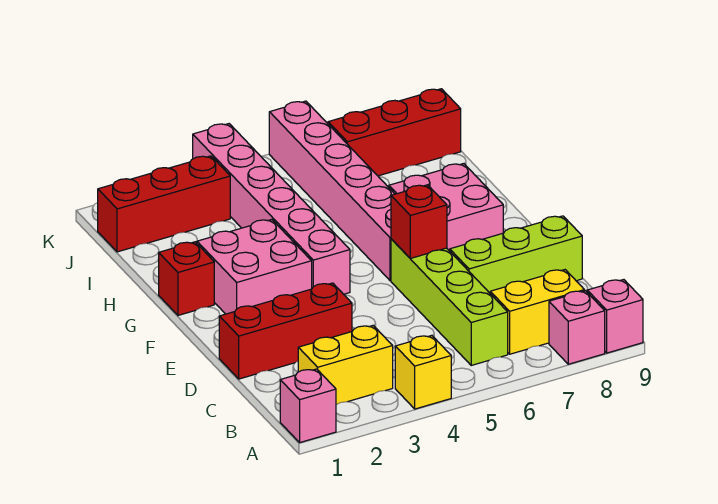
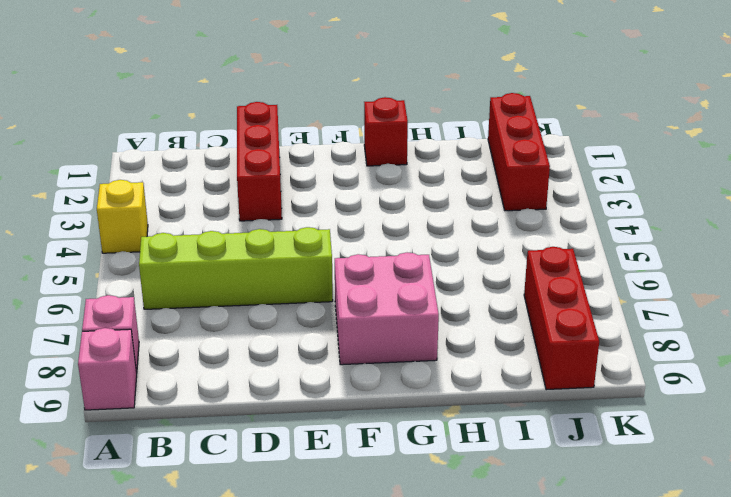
none -> pink brick A1 level 1
none -> yellow brick B2:B3 level 1
none -> yellow brick B7:B8 level 1

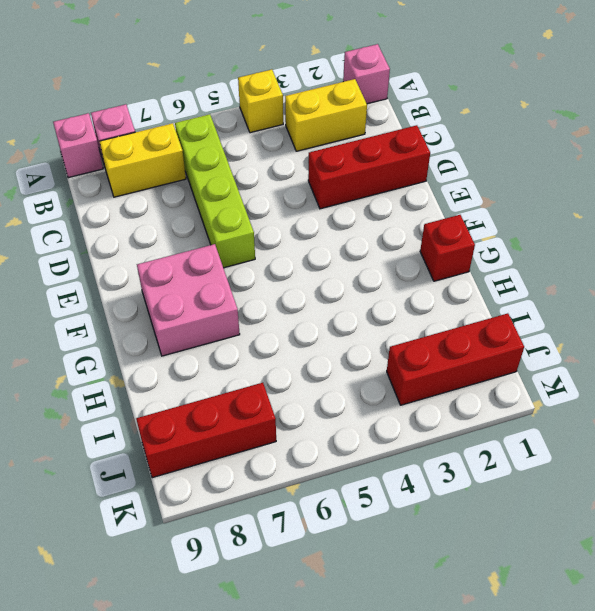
none -> lime brick D7:D9 level 1
none -> pink brick F2:G3 level 1
none -> pink brick F4:K4 level 1

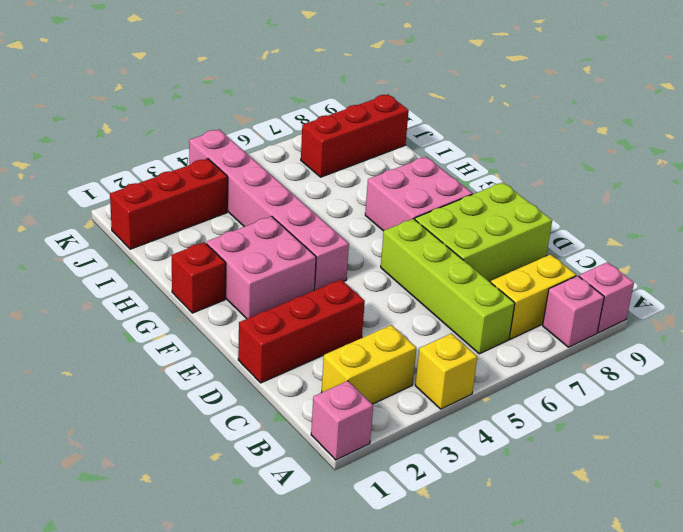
lime brick D7:E9 level 1 -> lime brick D7:D9 level 1
none -> pink brick F6:K6 level 1
none -> red brick E6 level 2

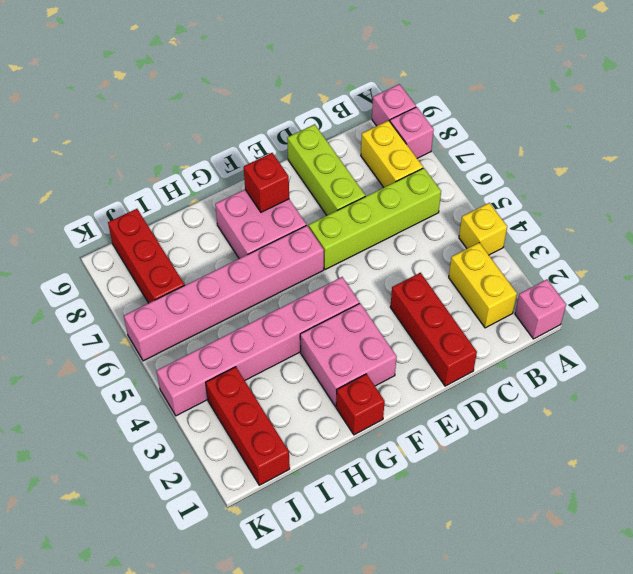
red brick F8 level 2 -> red brick E6 level 2

